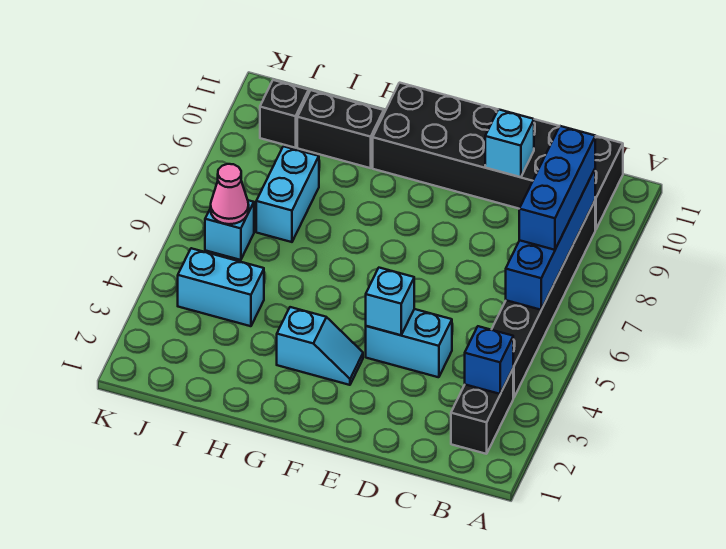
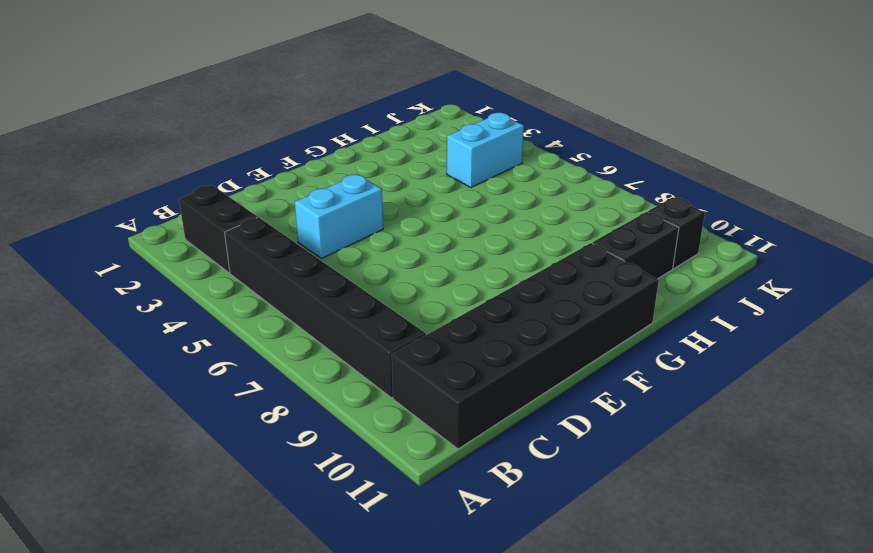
none -> cyan slope F3:G3 level 1 top G
none -> cyan brick I7:I8 level 1
none -> cyan brick J6 level 1

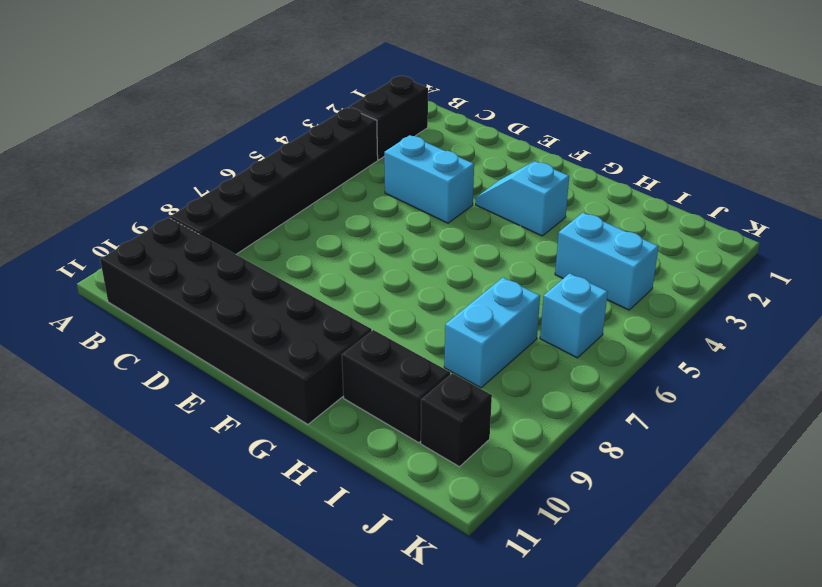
none -> blue brick B3 level 2
none -> blue brick B6:B9 level 2
none -> cyan brick D10 level 2

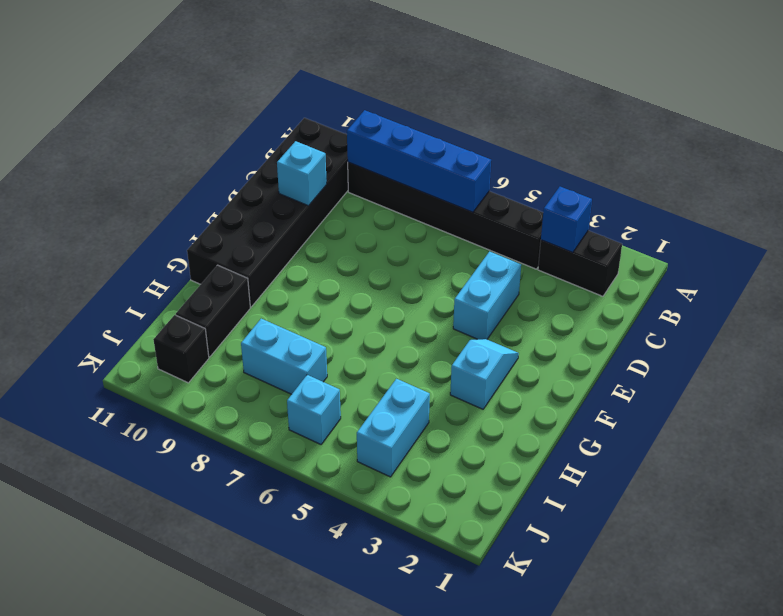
none -> cyan brick E4 level 2
none -> pink cone J6 level 2
none -> blue brick B7:B9 level 3

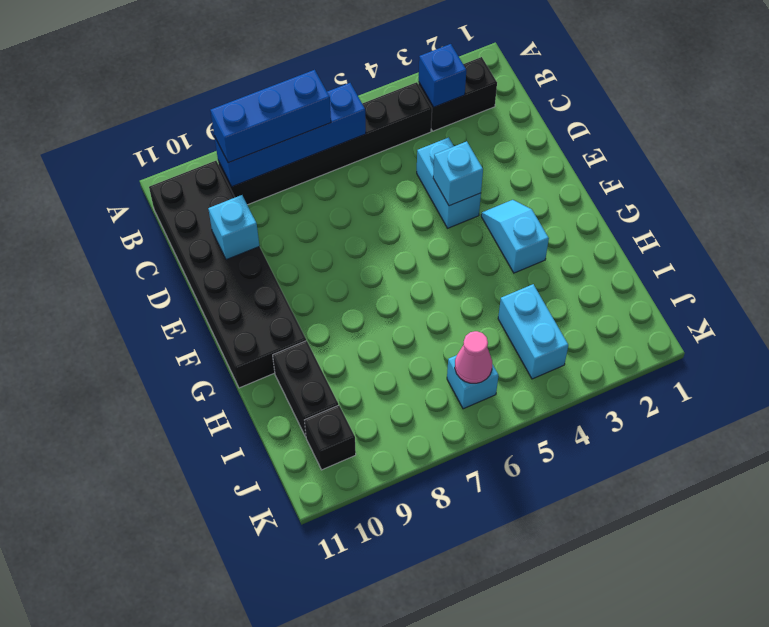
none -> cyan brick I7:I8 level 1

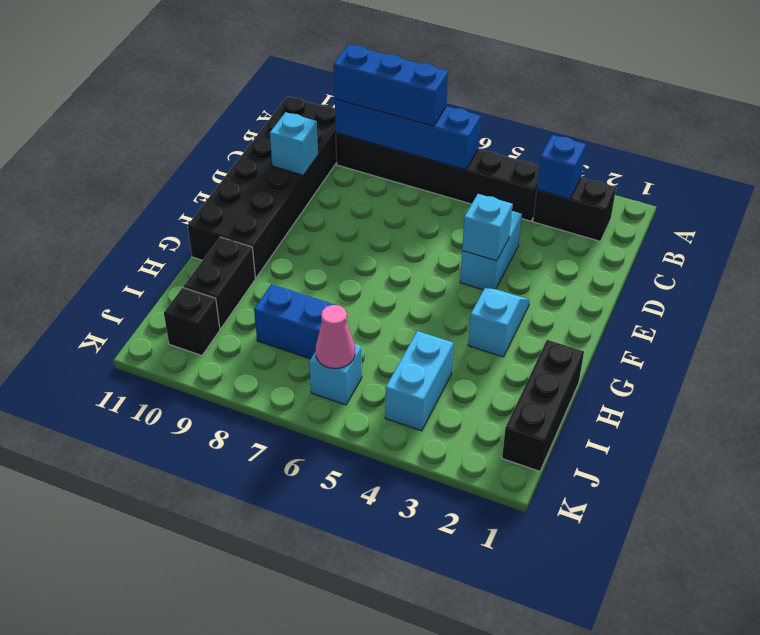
black brick H1:J1 level 1 -> none
blue brick I7:I8 level 1 -> cyan brick I7:I8 level 1

